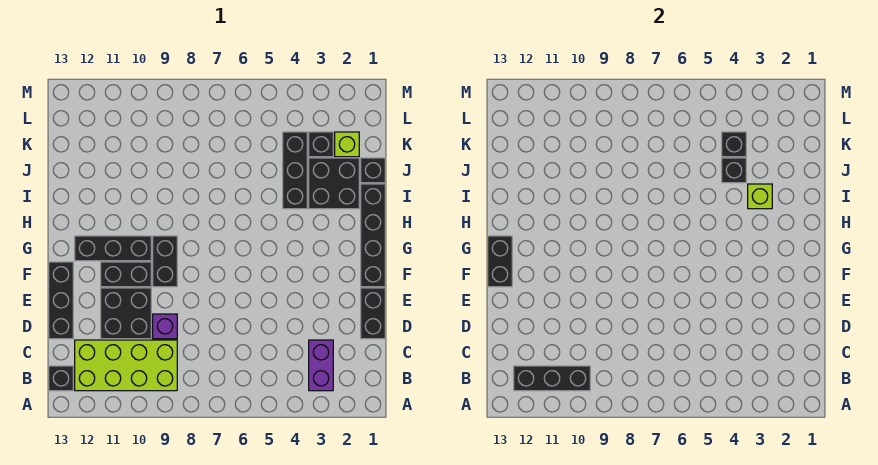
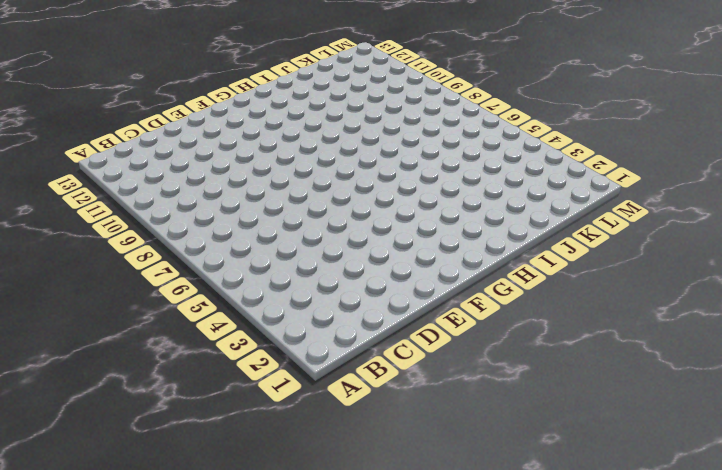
none -> purple brick B3:C3 level 1
none -> lime brick B9:C12 level 1
none -> black brick B13 level 1

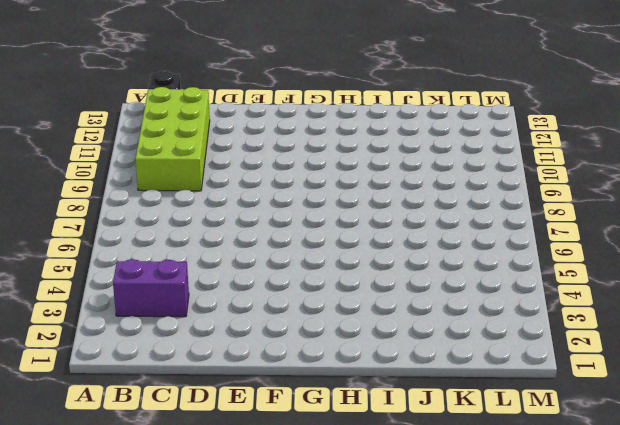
none -> black brick D1:E1 level 1
none -> purple brick D9 level 1
none -> black brick D10:E11 level 1

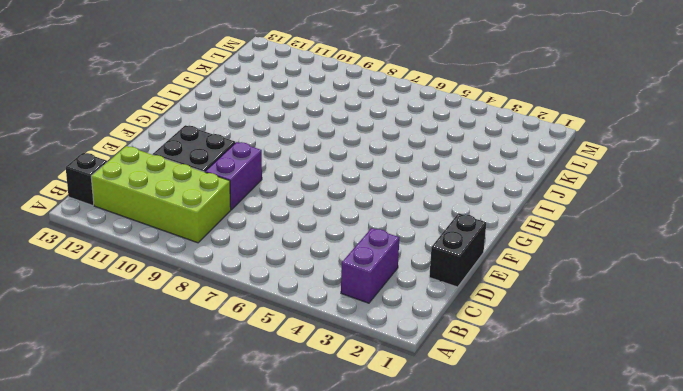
purple brick D9:E9 level 1 -> purple brick D9 level 1
none -> black brick D13:F13 level 1
none -> black brick F1:I1 level 1
none -> black brick F9:G9 level 1

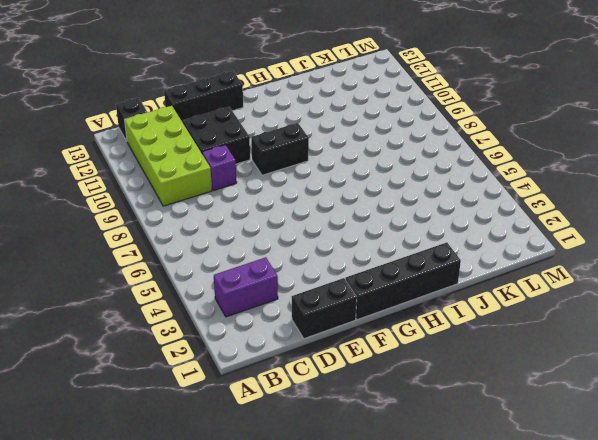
none -> black brick F10:F11 level 1
none -> black brick G10:G12 level 1
none -> black brick I2:J3 level 1

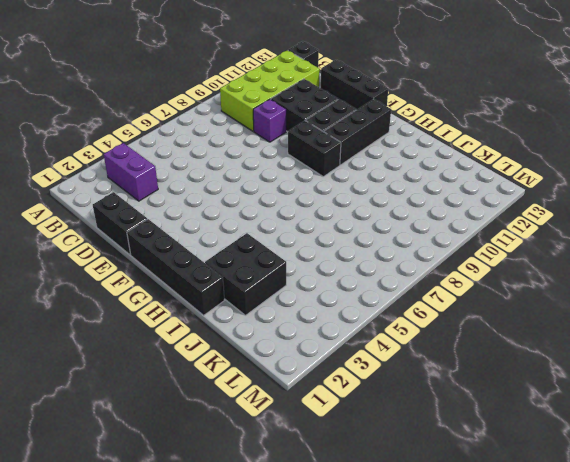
none -> black brick I4:K4 level 1
none -> black brick J1 level 1
none -> lime brick K2 level 1

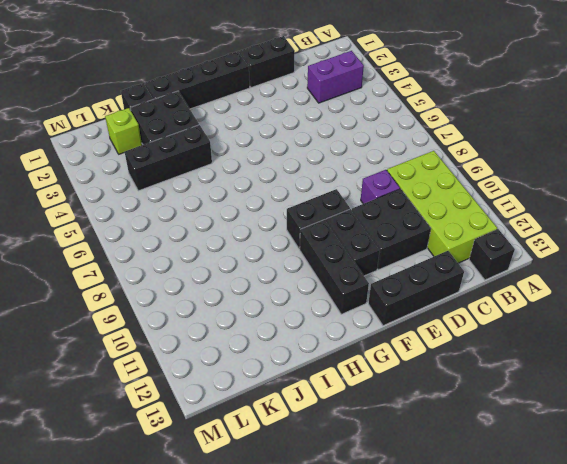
none -> black brick K3 level 1
none -> black brick B10:B12 level 2
none -> black brick F13:G13 level 2

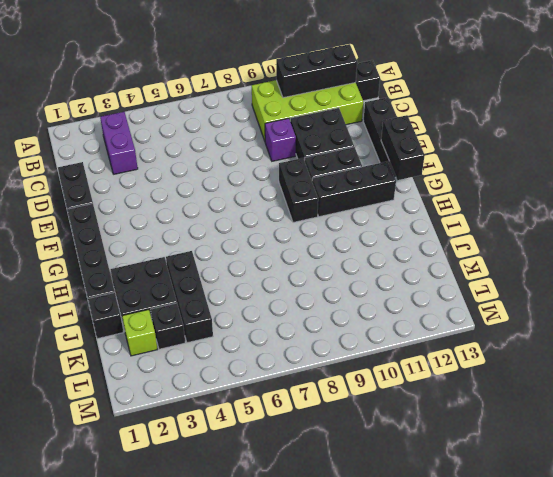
none -> lime brick I3 level 2
none -> black brick J4 level 2
none -> black brick K4 level 2

